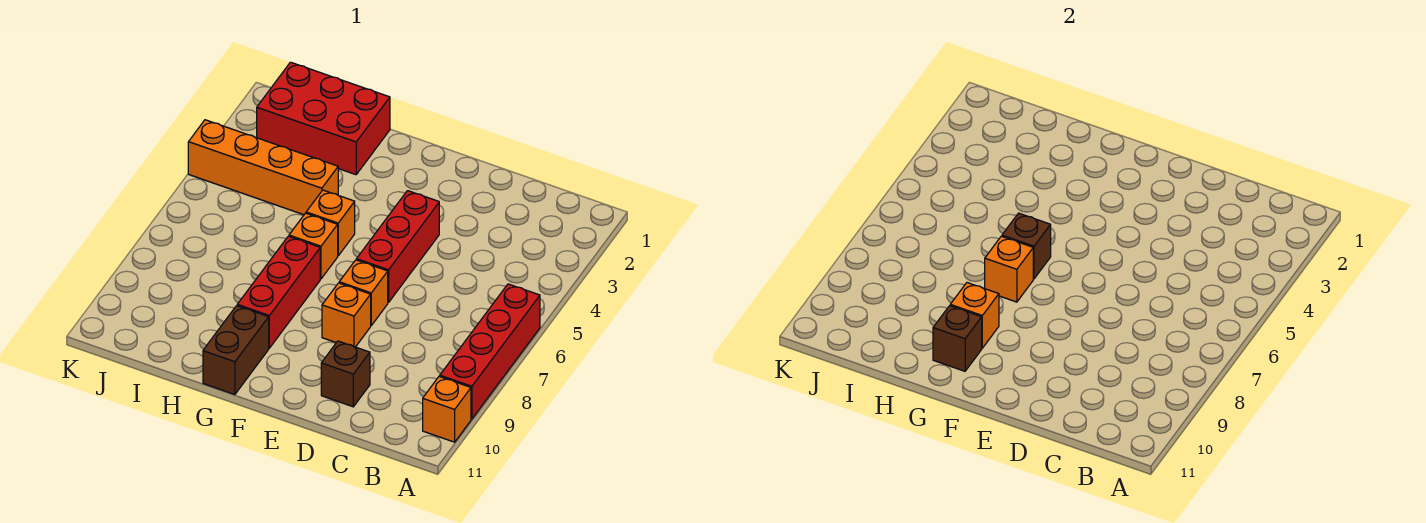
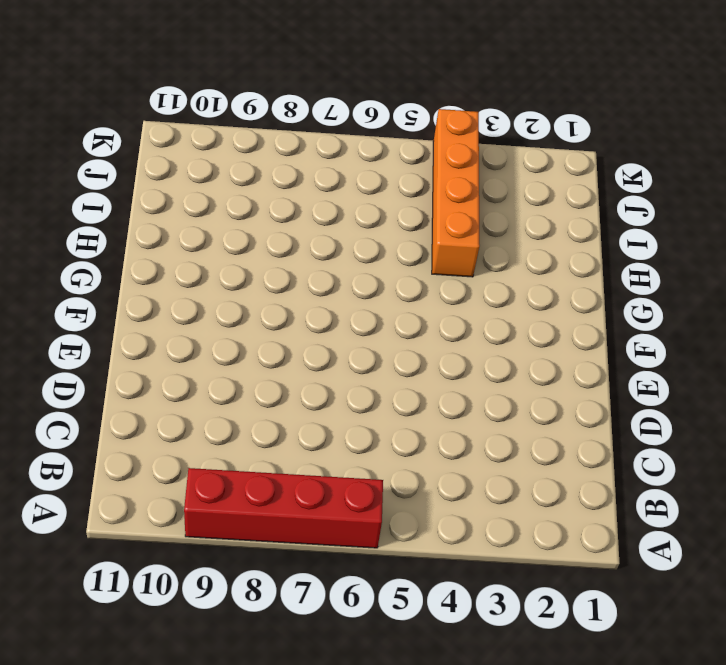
none -> orange brick A10 level 1
none -> brown brick D10 level 1
none -> red brick E4:E6 level 1

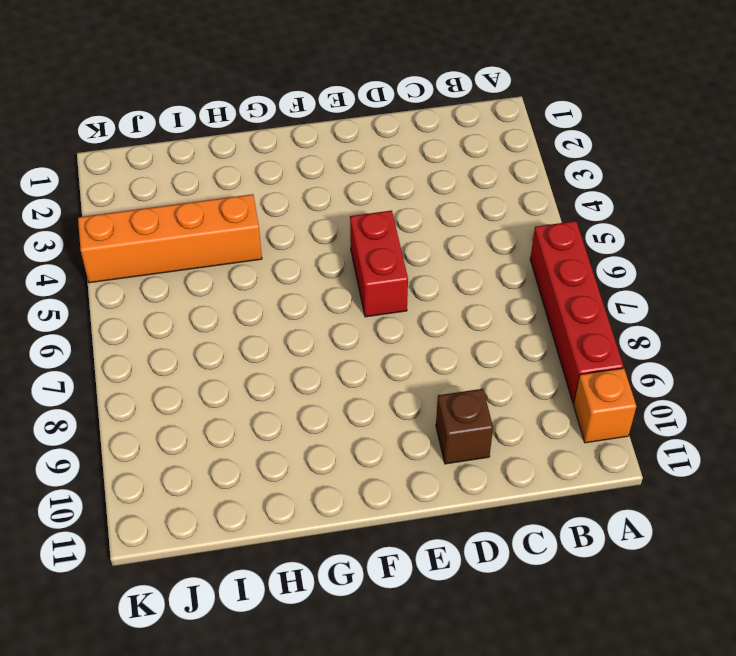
red brick E5:E6 level 1 -> red brick E4:E6 level 1
none -> orange brick E7 level 1
none -> orange brick E8 level 1
none -> orange brick G5 level 1

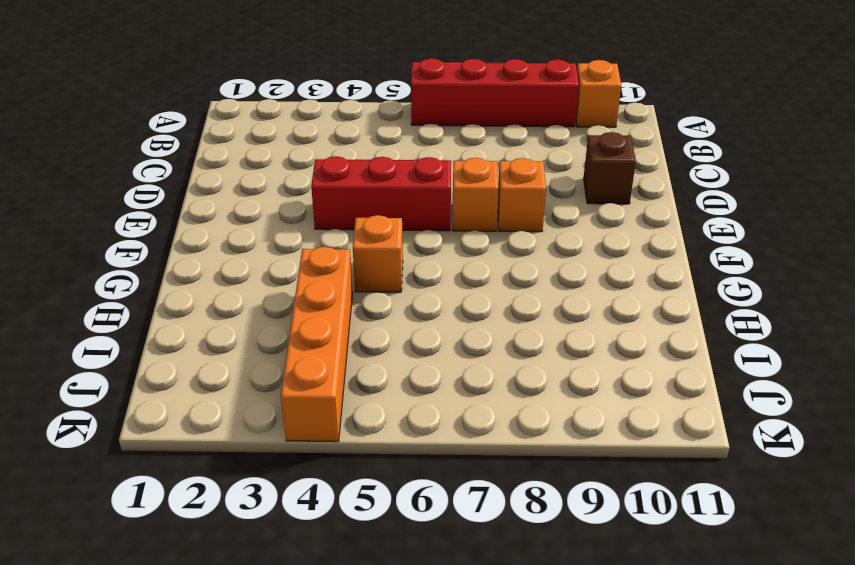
none -> orange brick G6 level 1
none -> red brick G7:G9 level 1
none -> brown brick G10:G11 level 1

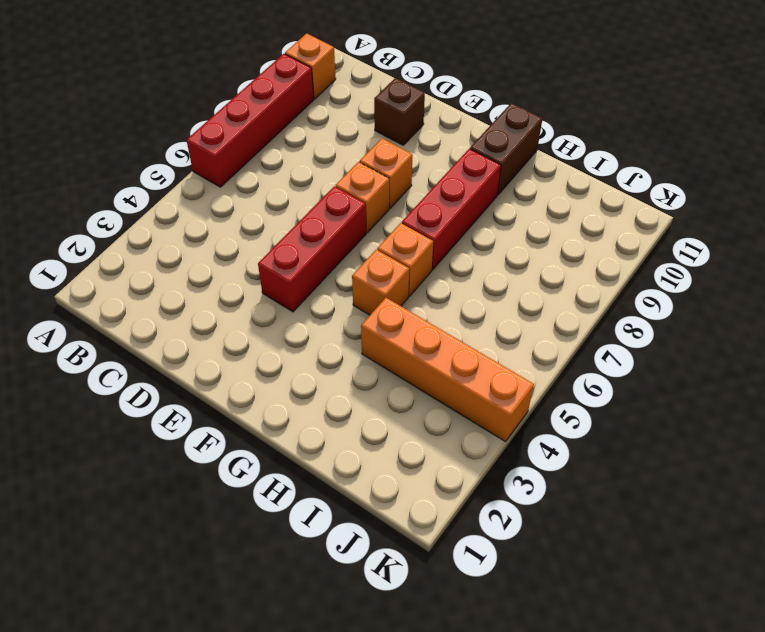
none -> red brick H1:J2 level 1
none -> brown brick G6 level 2
none -> orange brick G7 level 2

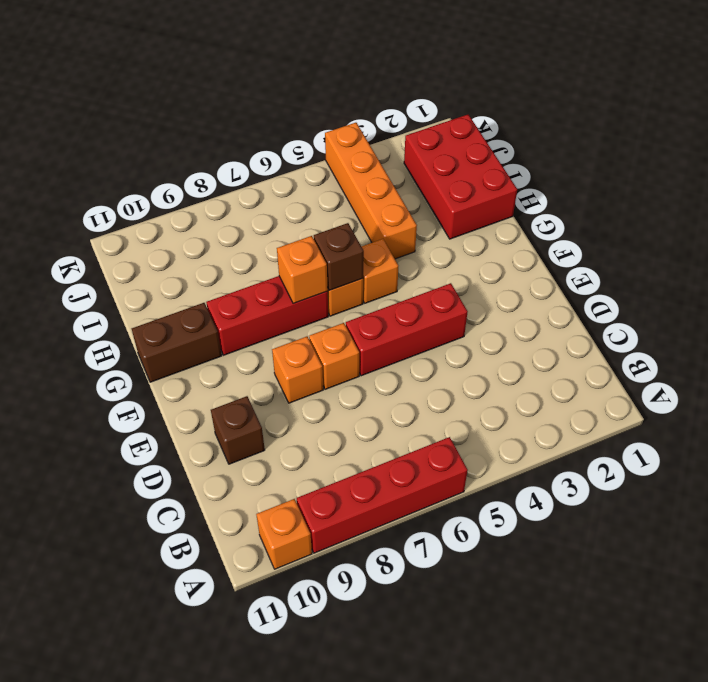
none -> orange brick G9 level 2
none -> brown brick G10 level 2

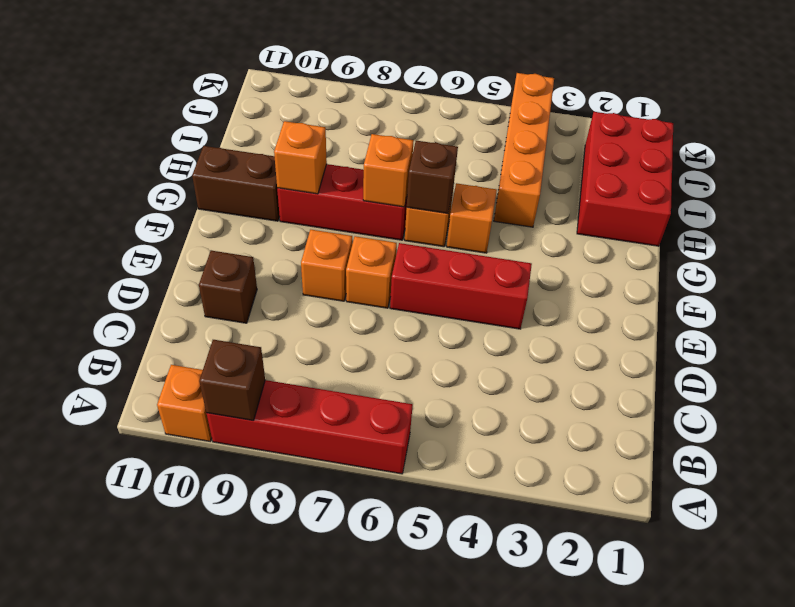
brown brick A9 level 2 -> brown brick G10 level 2

